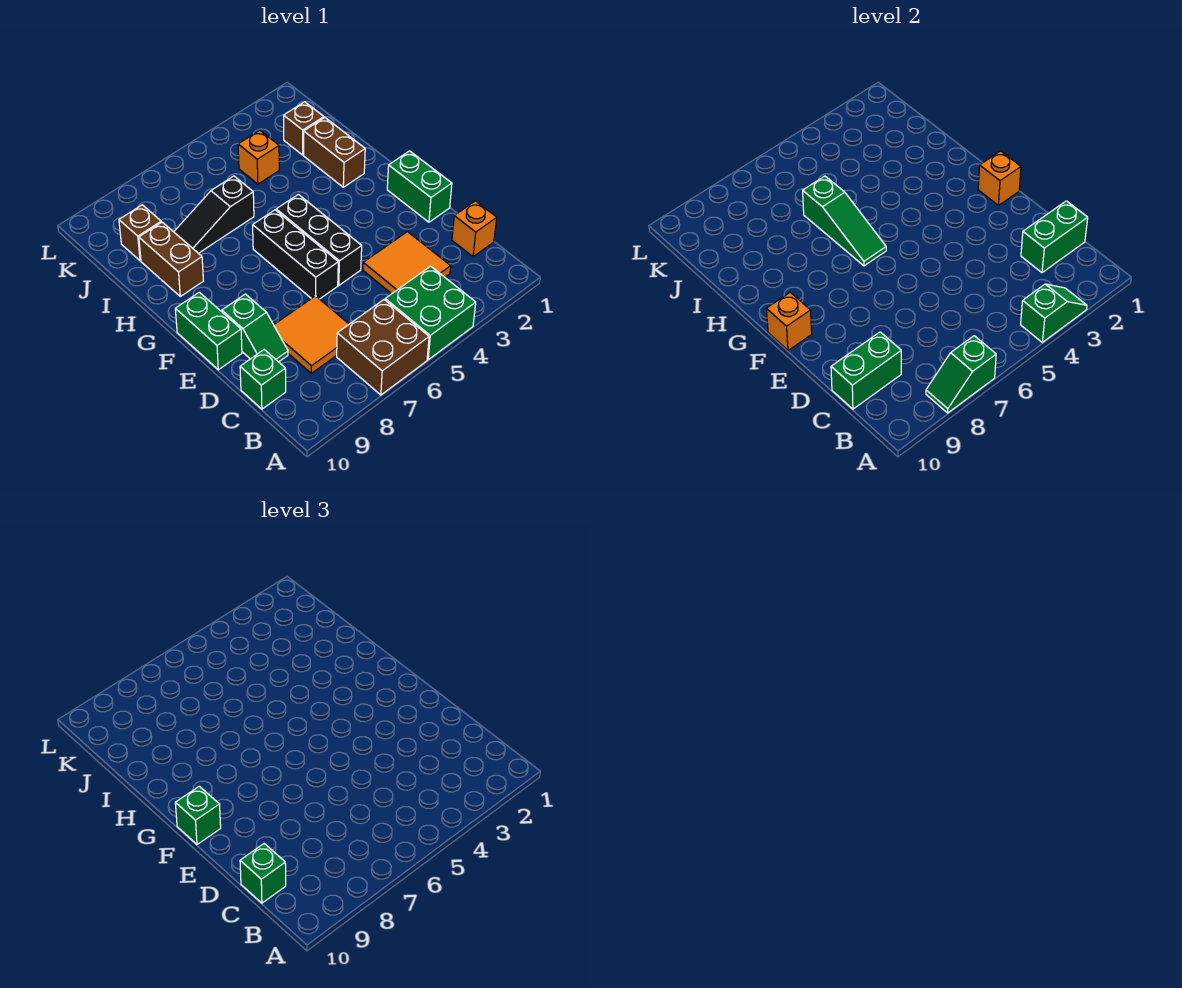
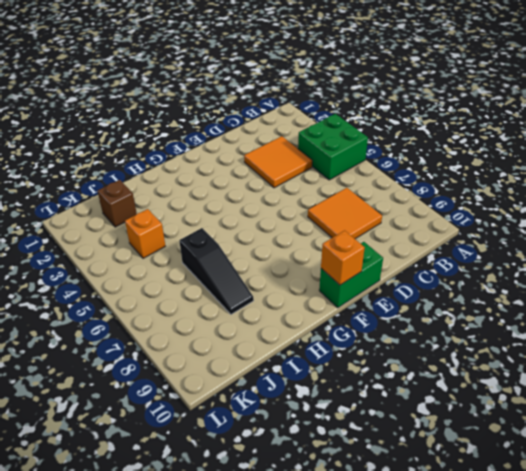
none -> brown brick A6:B7 level 1
none -> orange brick C1 level 1
none -> green brick C10 level 1

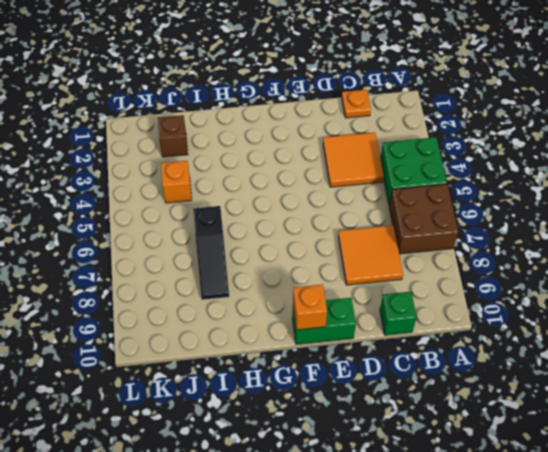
orange plate C1 level 1 -> orange brick C1 level 1
none -> green slope D9:E9 level 1 top E
none -> green brick E1:F1 level 1
none -> black brick E5:G5 level 1

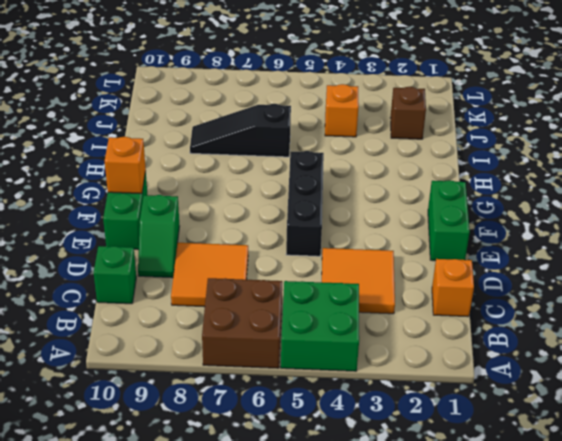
none -> black brick E6:G6 level 1
none -> brown brick H2:I2 level 1
none -> brown brick H9:I9 level 1

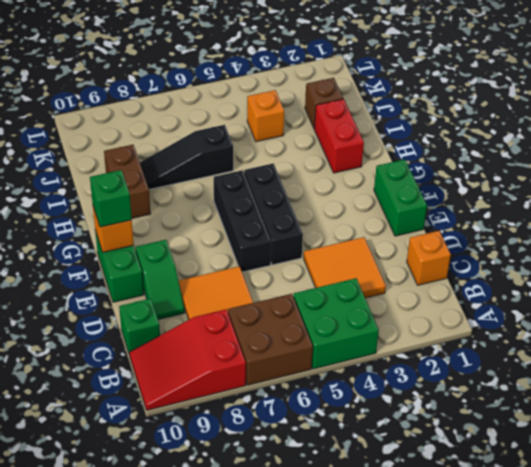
red slope A8:B10 level 1 top 8 -> none
red brick H2:I2 level 1 -> brown brick H2:I2 level 1
none -> brown brick J9 level 1
none -> green slope A3:A4 level 2 top 4
none -> green slope A7:A8 level 2 top 7

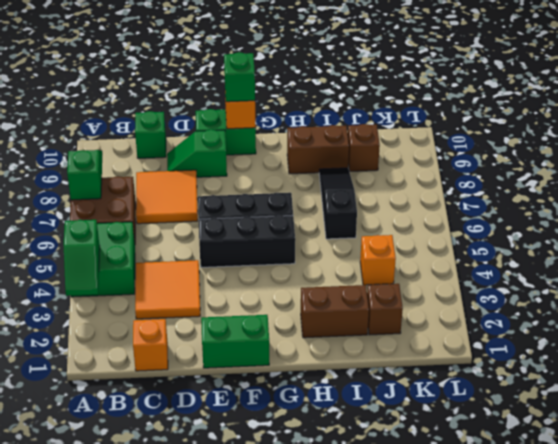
none -> green brick C1:C2 level 2
none -> green brick C9:C10 level 2
none -> orange brick F1 level 2

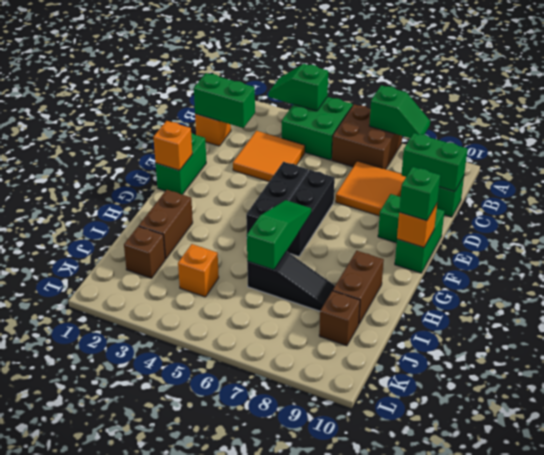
none -> green brick C10 level 3

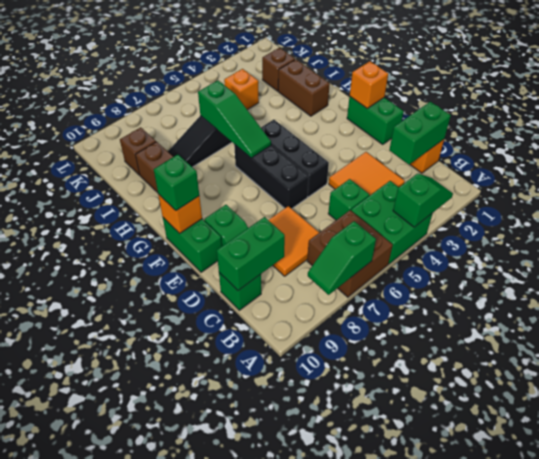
green brick C5 level 1 -> green brick C10 level 3

